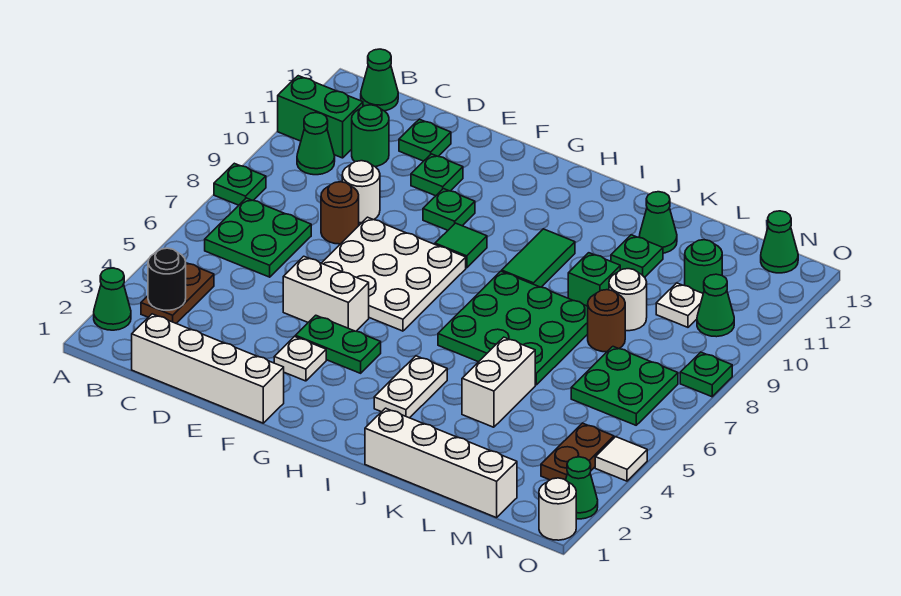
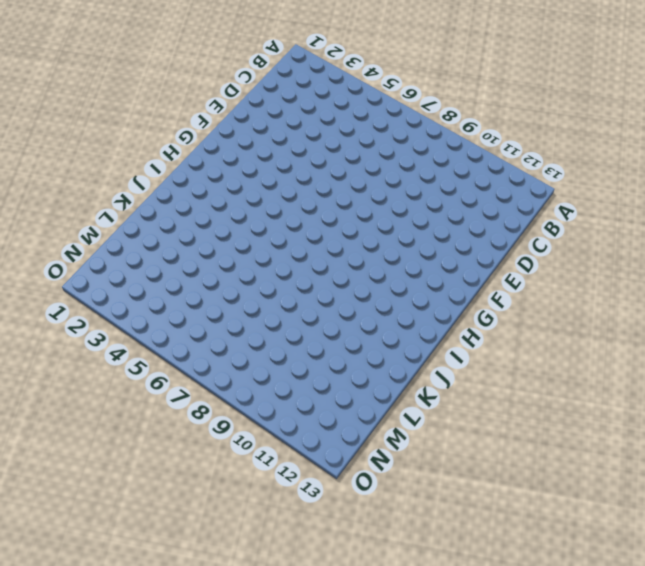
none -> green cone A2 level 1
none -> green plate A8 level 1
none -> green brick A11:B11 level 1
none -> brown plate B3:B4 level 1

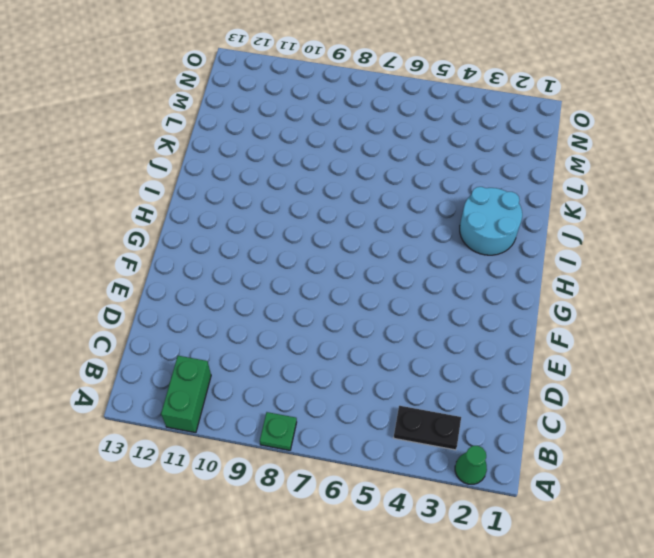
black plate B3:B4 level 1 -> brown plate B3:B4 level 1
cyan round brick I2:J3 level 1 -> white plate I3:I4 level 1
none -> green plate B6:C7 level 1
none -> green cone B10 level 1
none -> green cone B13 level 1
none -> white brick C1:F1 level 1

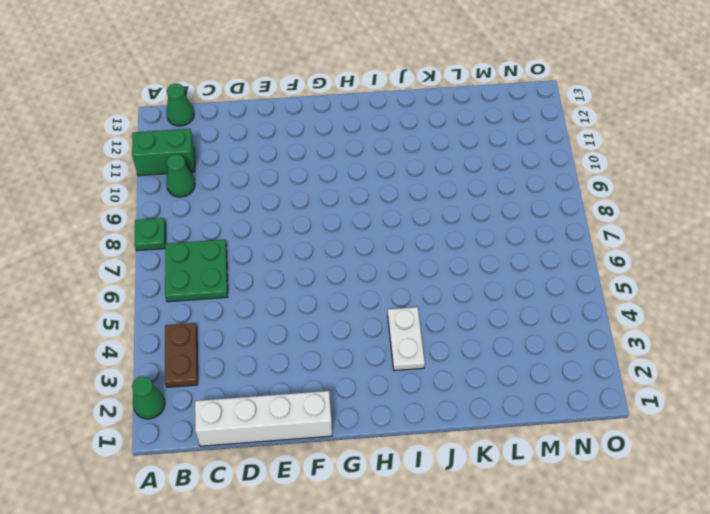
none -> green round brick C11 level 1
none -> brown round brick D8 level 1
none -> white round brick D9 level 1
none -> green plate D12 level 1

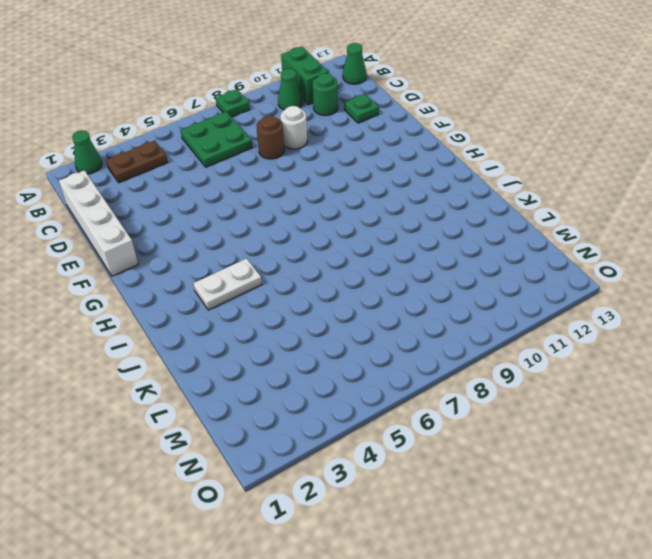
none -> white brick E5:F5 level 1
none -> white plate E6:G8 level 1
none -> green plate E11 level 1
none -> white plate F3 level 1

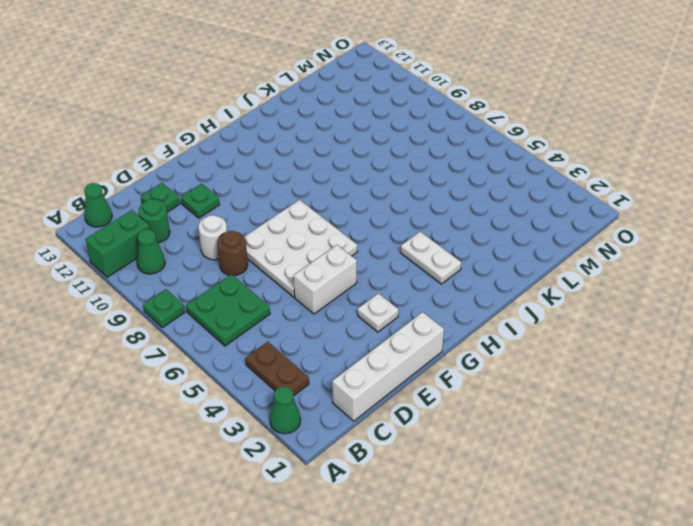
none -> green plate F4:G4 level 1
none -> green plate F10 level 1
none -> green tile G9 level 1
none -> green plate I6:K8 level 1

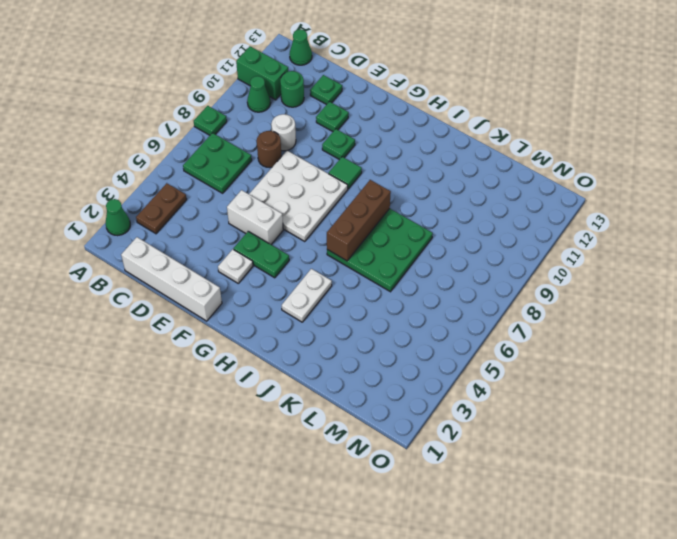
brown brick I6:I8 level 2 -> none
none -> green tile I9:I10 level 1
none -> white brick J1:M1 level 1
none -> white brick K4:K5 level 1
none -> green brick K9 level 1

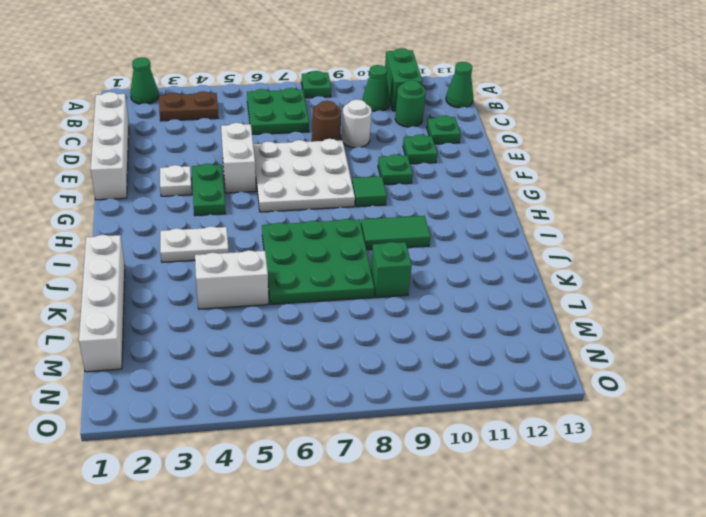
none -> green plate K11 level 1
none -> green cone K12 level 1
none -> brown round brick L8 level 1
none -> white round brick L9 level 1

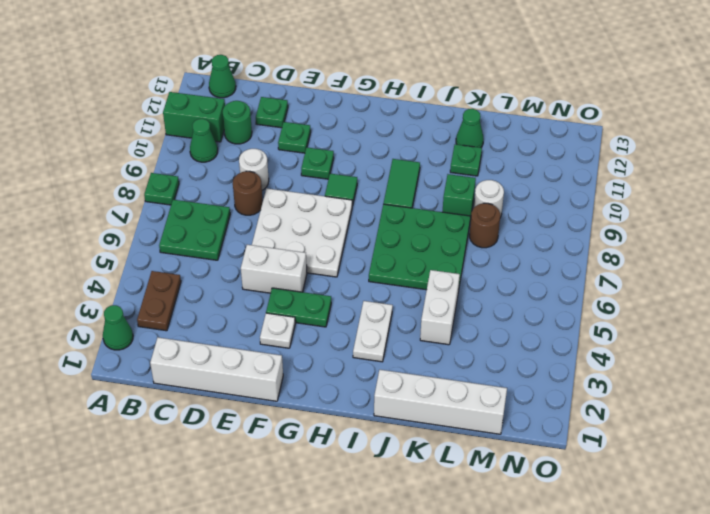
none -> green plate M6:N7 level 1
none -> white plate M10 level 1
none -> green round brick M11 level 1
none -> brown plate N3:N4 level 1

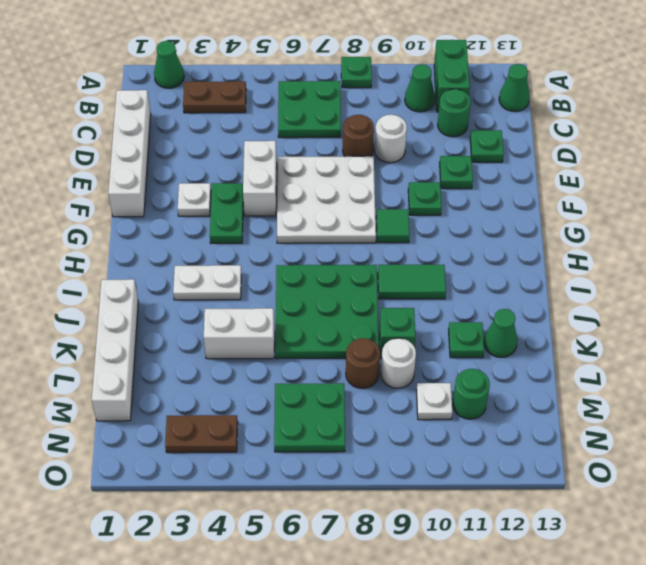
none -> green cone N10 level 1
none -> green cone N13 level 1
none -> white round brick O1 level 1
none -> green cone O2 level 1

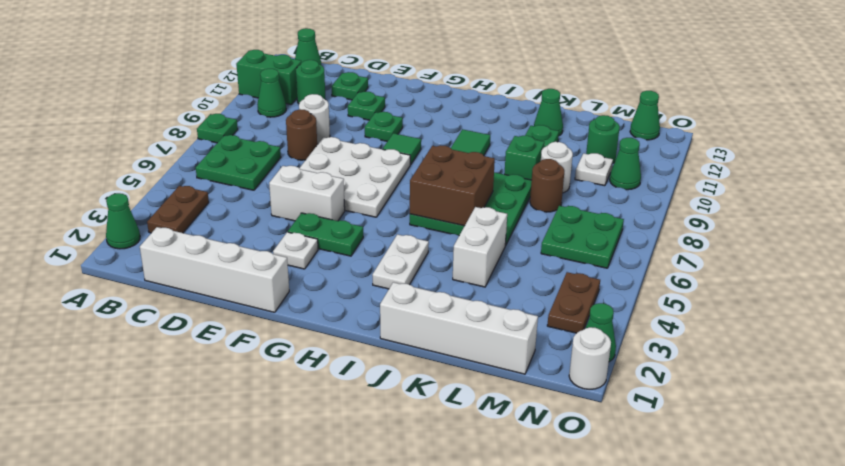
brown brick I6:J7 level 2 -> none
none -> white tile O4 level 1
none -> green plate O8 level 1
none -> black round brick B3 level 2

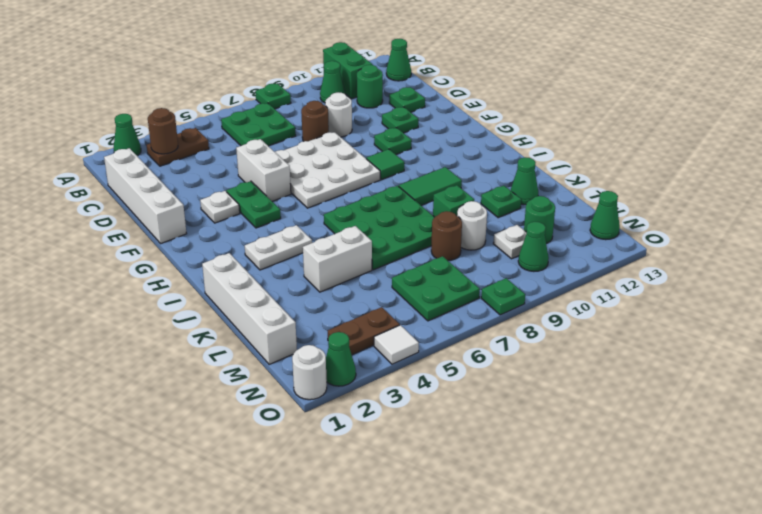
brown round brick B3 level 2 -> black round brick B3 level 2

